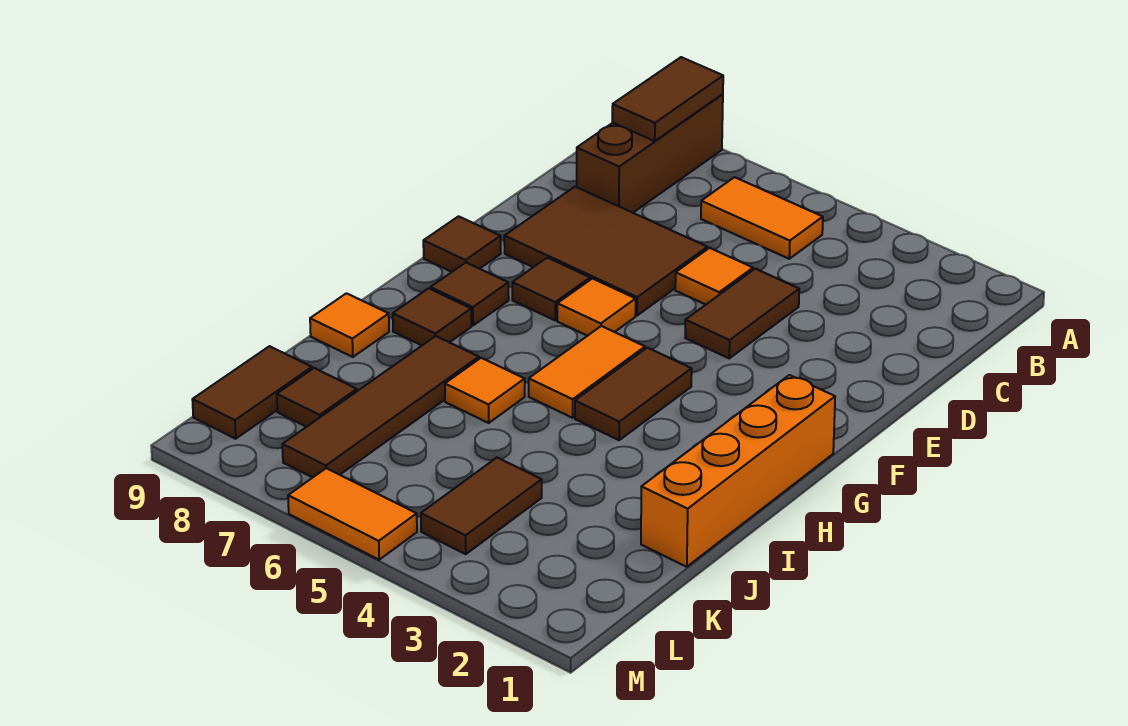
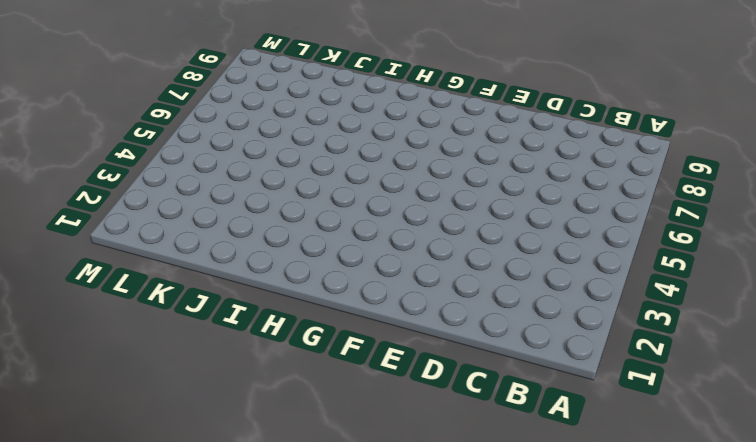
none -> brown brick A8:C8 level 1
none -> orange tile B5:B6 level 1
none -> brown tile D4:E4 level 1

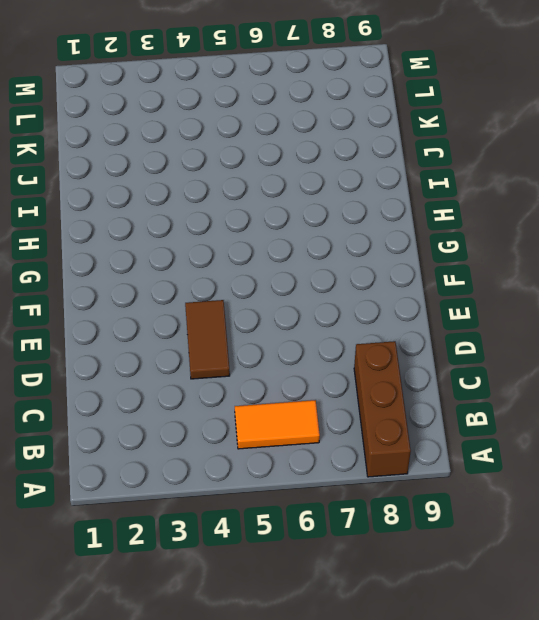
none -> orange tile D5 level 1
none -> brown tile D6:E8 level 1
none -> orange tile F6 level 1

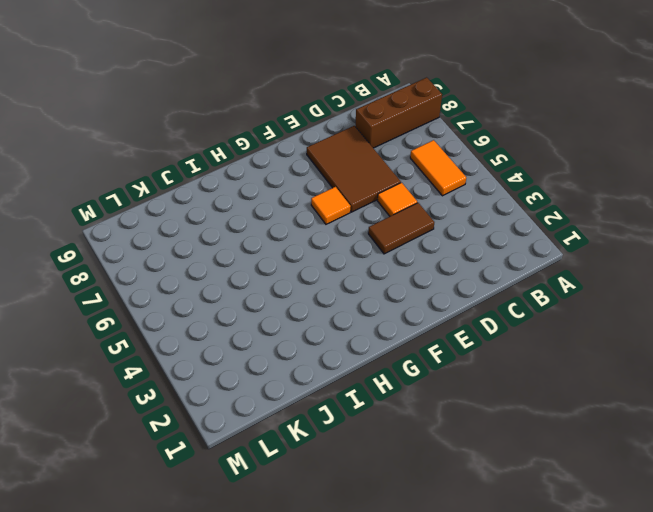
none -> brown tile F7 level 1
none -> brown tile F9 level 1
none -> orange brick G1:J1 level 1

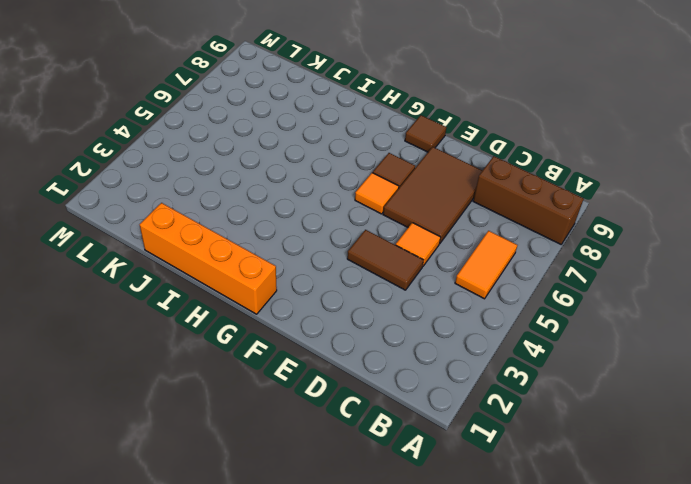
none -> brown tile G4:H4 level 1
none -> orange tile G5:H5 level 1
none -> brown tile G8 level 1

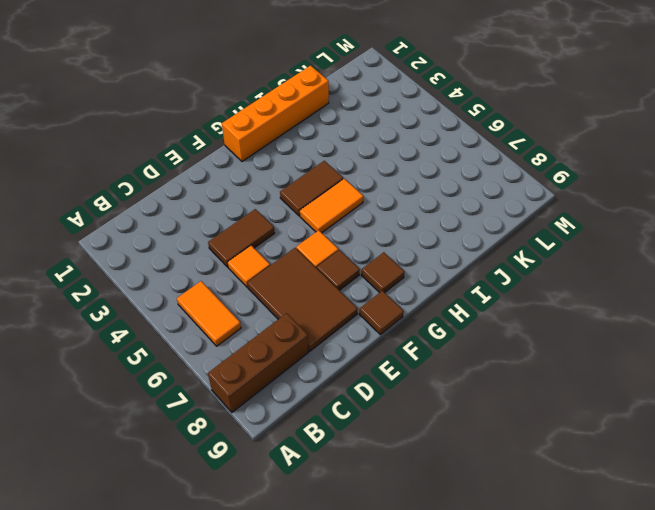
none -> brown tile H8 level 1
none -> orange tile I6 level 1
none -> brown tile I7:L7 level 1

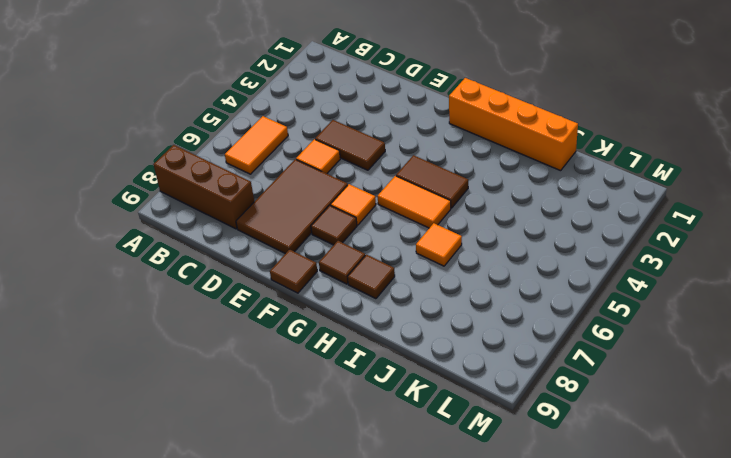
none -> brown tile I7:L7 level 1
none -> orange tile I9 level 1
none -> brown tile K4:L4 level 1

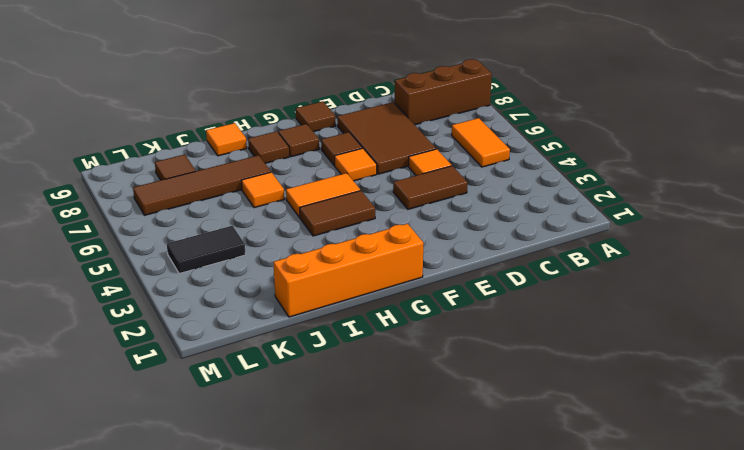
black tile K4:L4 level 1 -> brown tile K4:L4 level 1
none -> brown tile K9:L9 level 1
none -> orange tile M5:M6 level 1
none -> brown tile A8:B8 level 2

